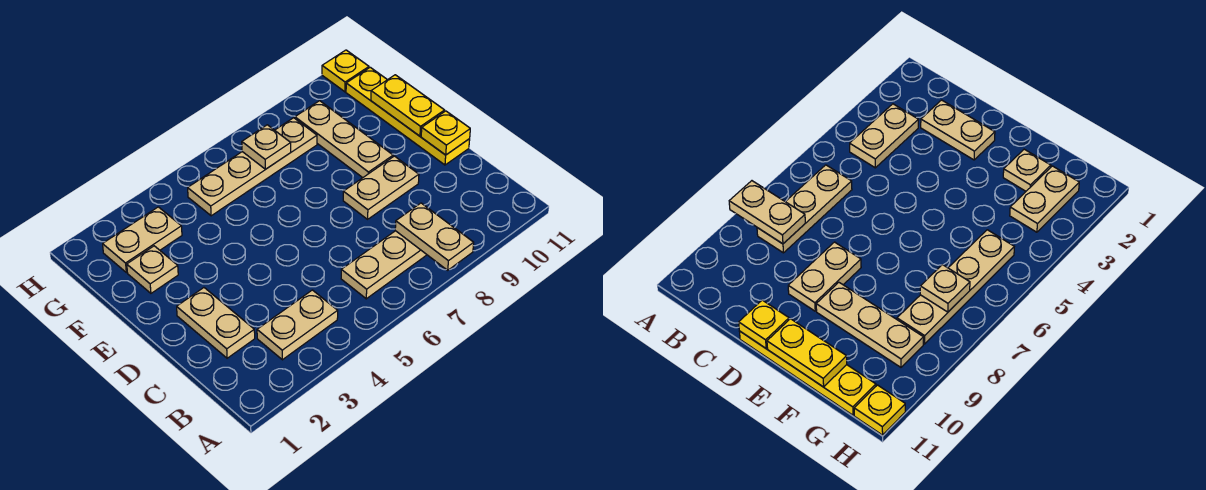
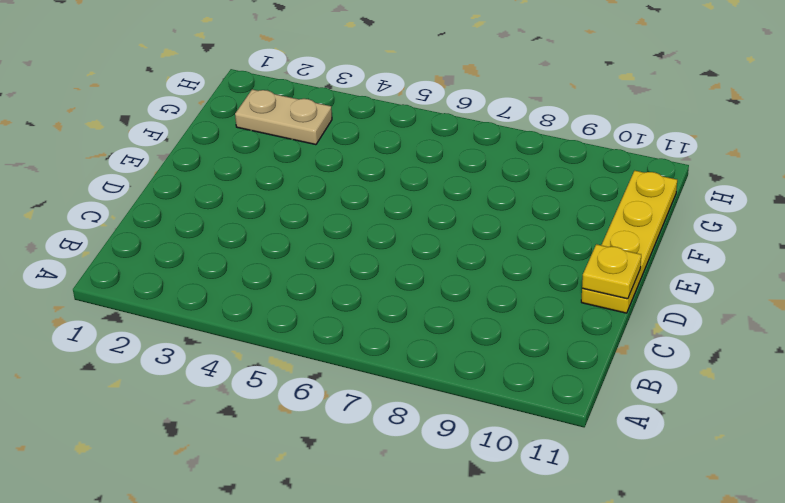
none -> tan plate B3:B4 level 1
none -> tan plate B6:B8 level 1
none -> tan plate C2:D2 level 1

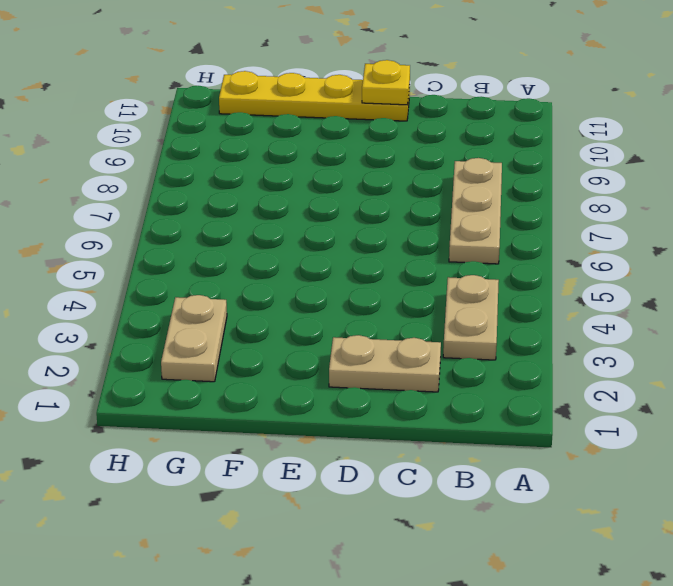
none -> tan plate D8:D9 level 1
none -> tan plate E9:G9 level 1
none -> tan plate F2 level 1

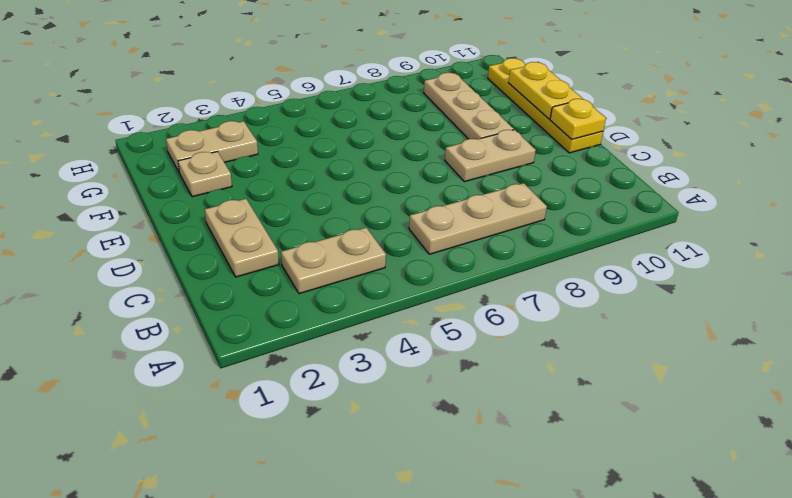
none -> tan plate G5:G8 level 1
none -> yellow plate H11 level 1
none -> tan plate A8:B8 level 2

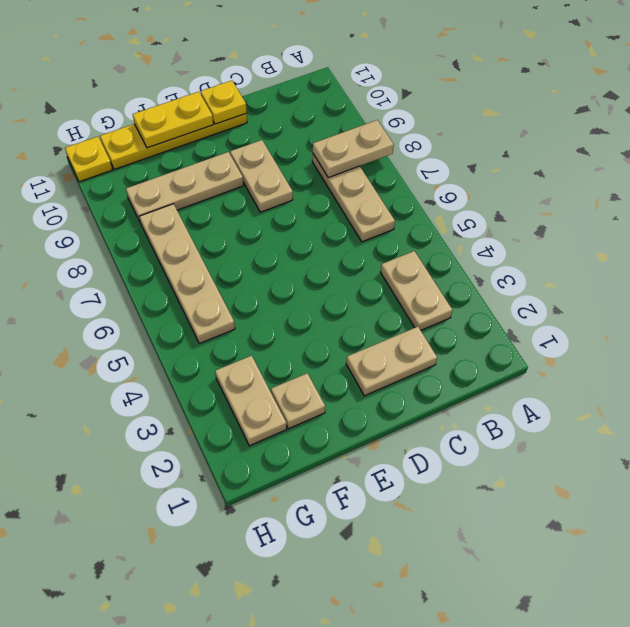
none -> tan plate G7 level 2

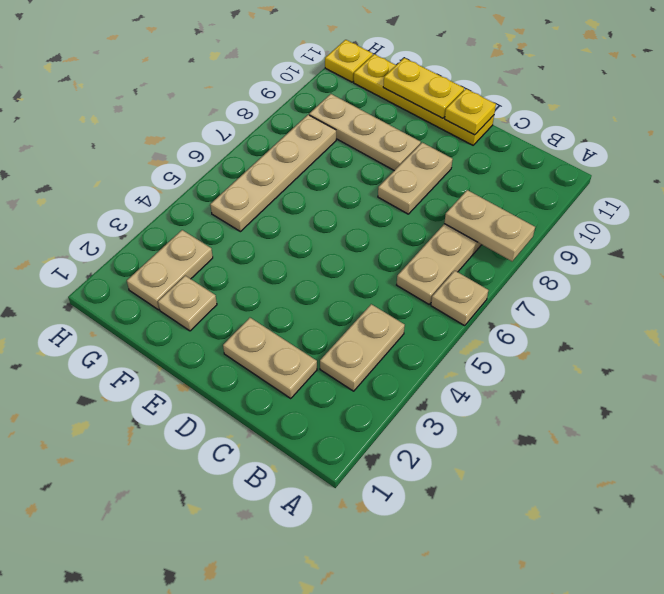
tan plate A6 level 1 -> tan plate G7 level 2

